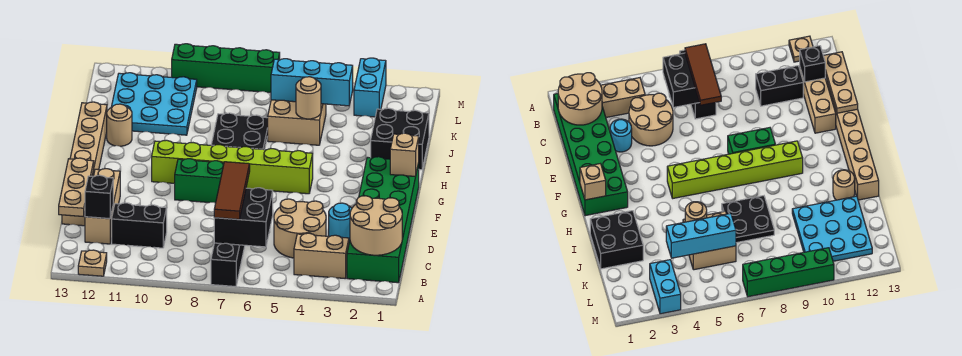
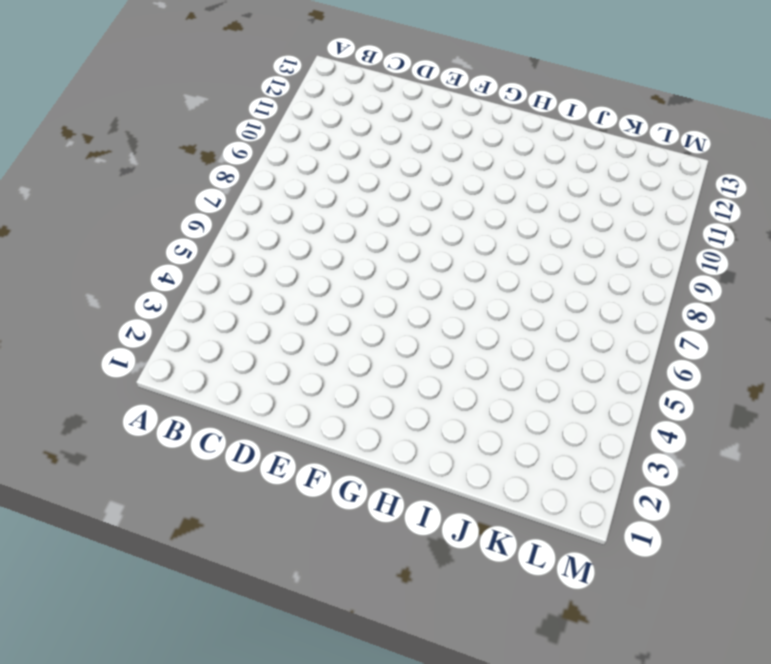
none -> black brick A7:C7 level 1
none -> tan plate A12 level 1
none -> green brick B1:G2 level 1

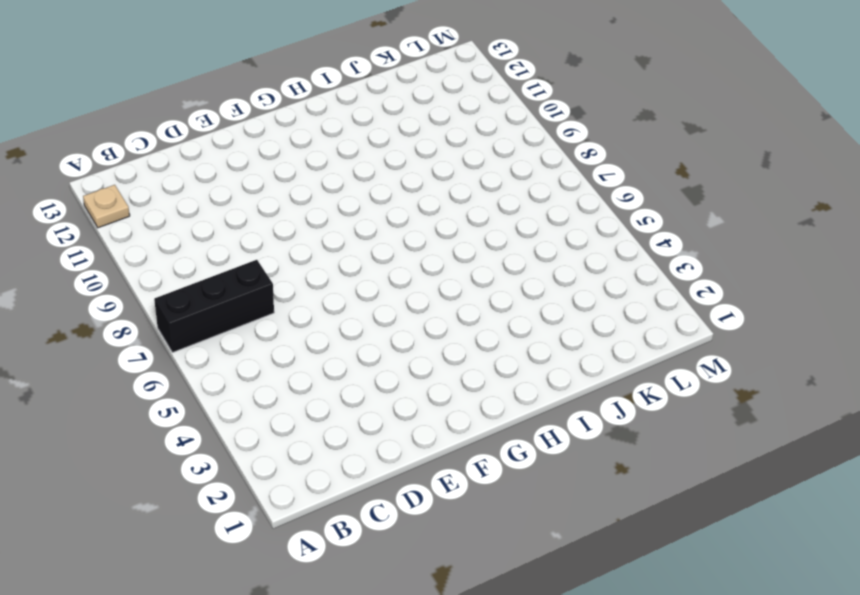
none -> green brick B1:G2 level 1
none -> tan brick B3:B4 level 1
none -> tan round brick C4:D5 level 1

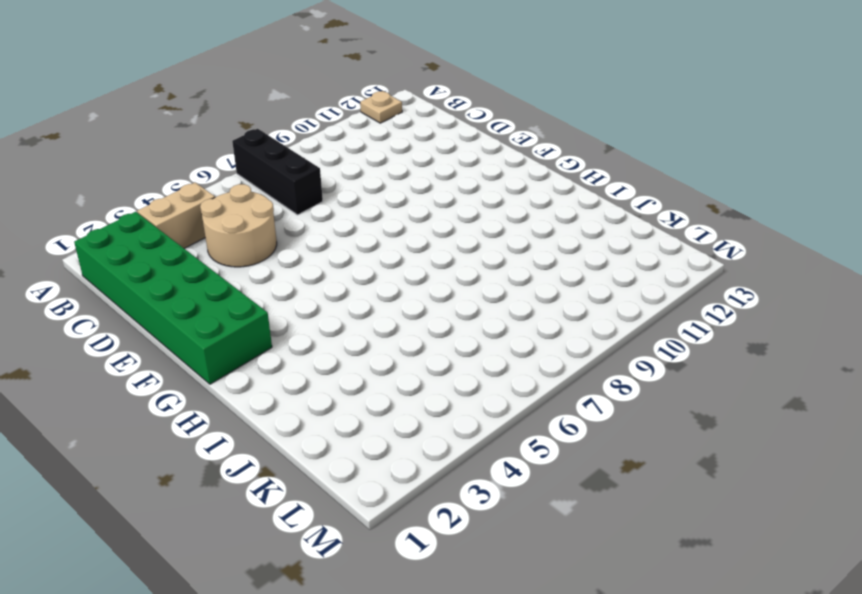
none -> black brick C10:C11 level 1
none -> tan brick C12:E12 level 1
none -> cyan round brick D3 level 1

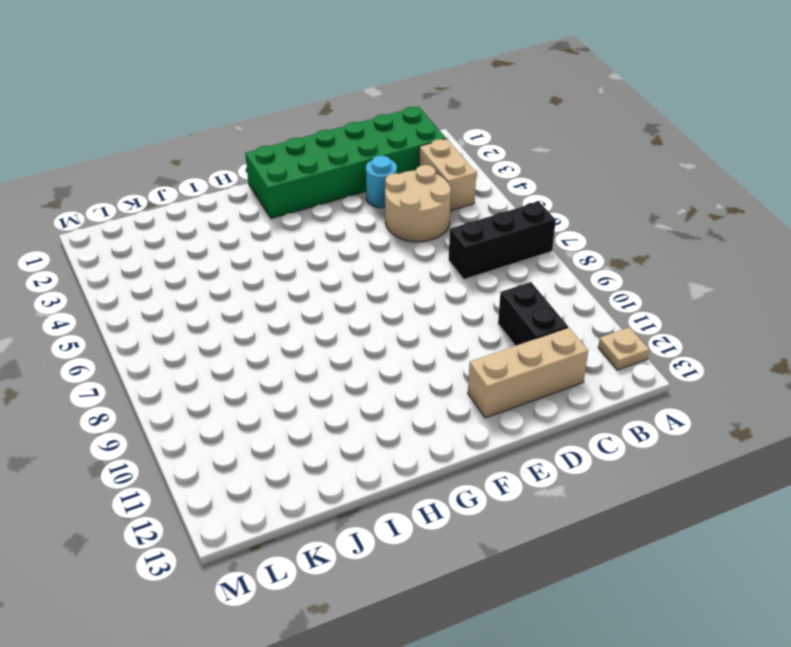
none -> tan brick D13:I13 level 1
none -> green brick F8:F9 level 1
none -> lime brick G5:G10 level 1

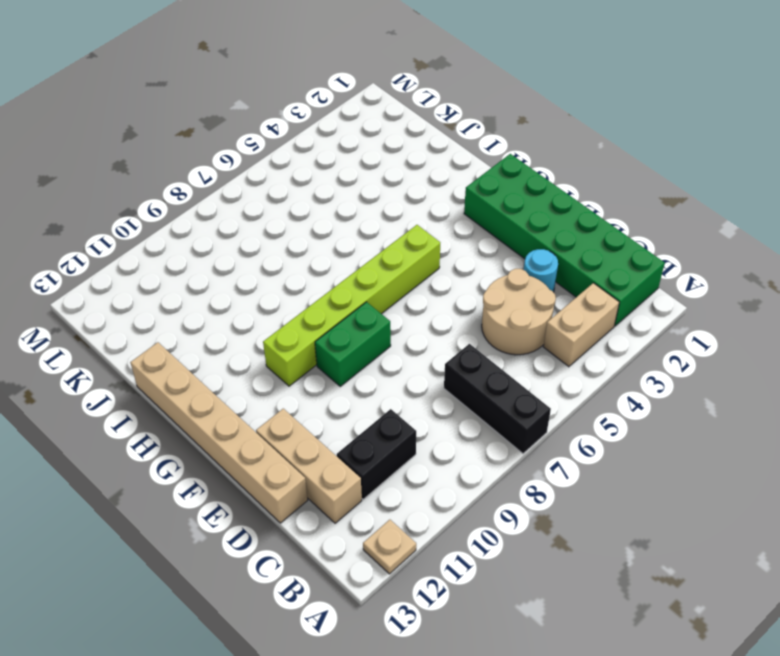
none -> black brick I1:J2 level 1
none -> black plate I7:J8 level 1
none -> tan round brick I12 level 1

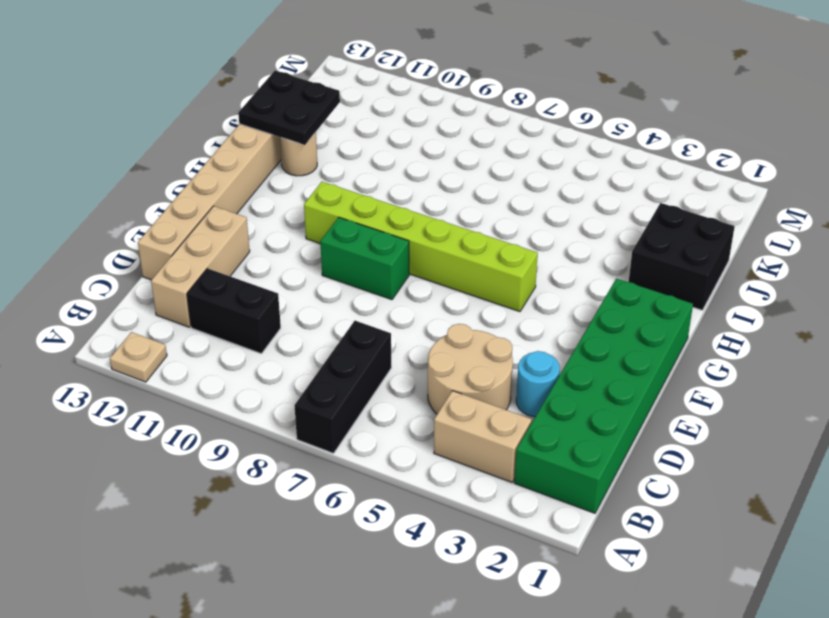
black plate I12:J13 level 2 -> black plate I7:J8 level 1
none -> tan brick J5:K6 level 1
none -> cyan plate J10:L12 level 1
none -> cyan brick L3:M3 level 1

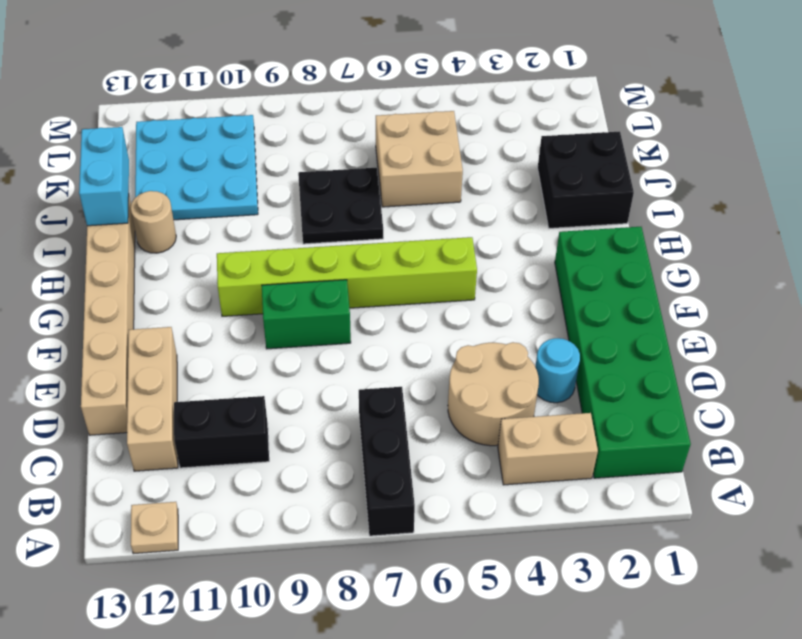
cyan brick I13:J13 level 2 -> cyan brick L3:M3 level 1
none -> green brick M7:M10 level 1
none -> tan round brick B1:C2 level 2
none -> black brick B6:C7 level 2

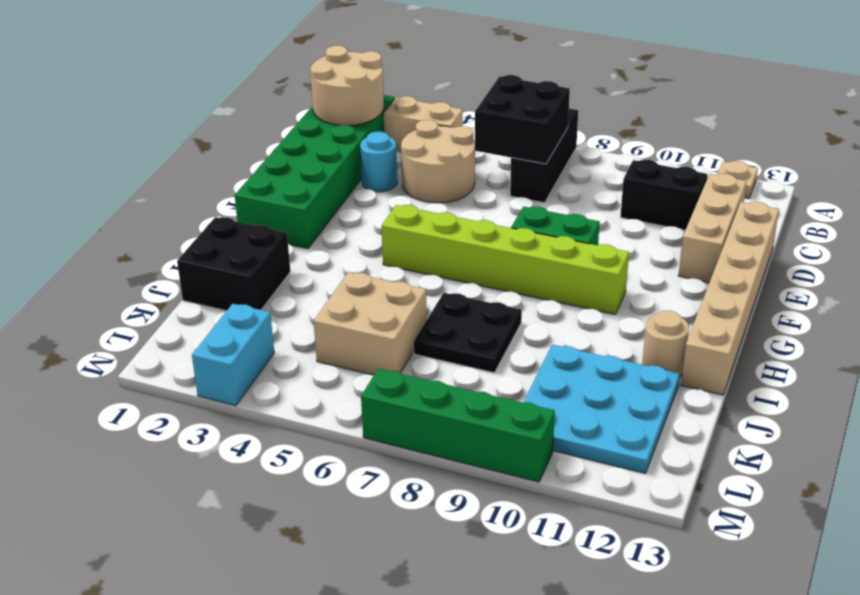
none -> black brick C12 level 2
none -> tan plate C13:E13 level 2
none -> tan brick G1 level 2

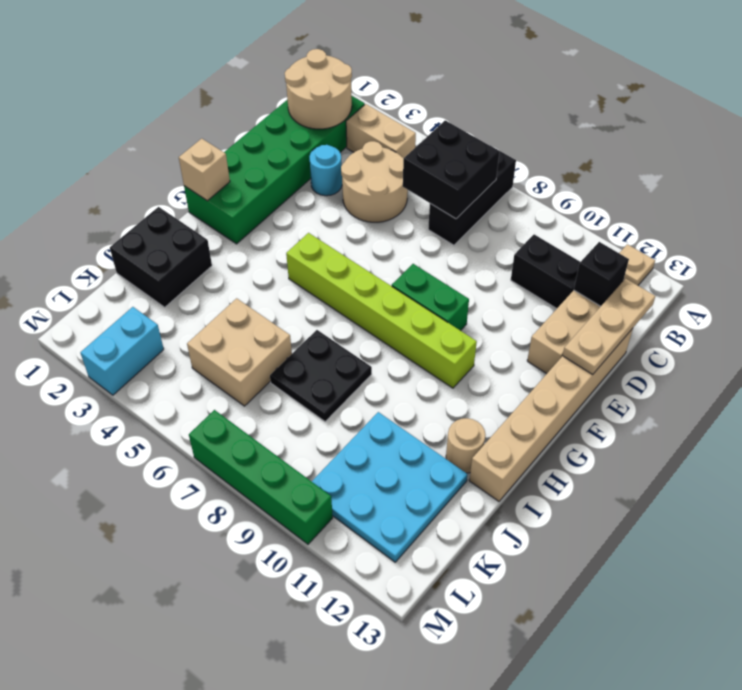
none -> tan round brick J5 level 2
none -> cyan brick K4:K6 level 2
none -> brown tile B7:D7 level 3

